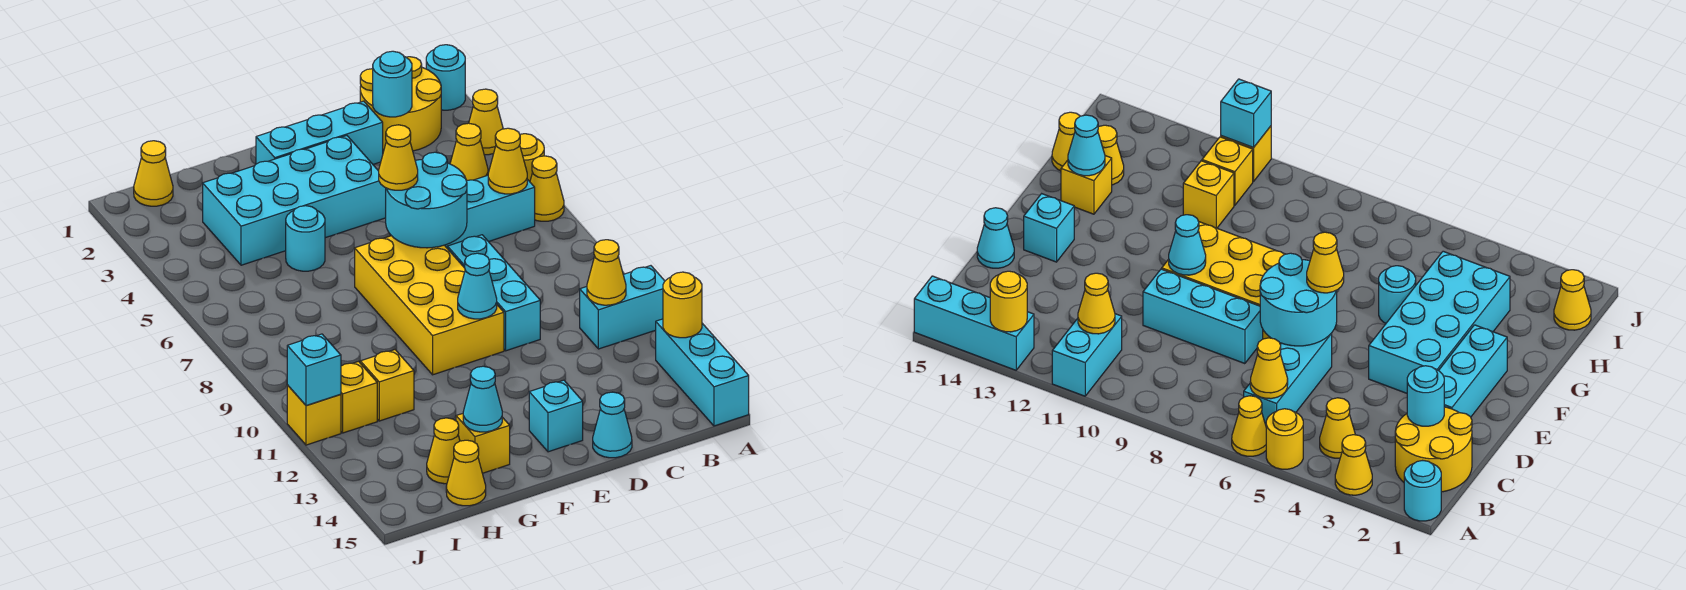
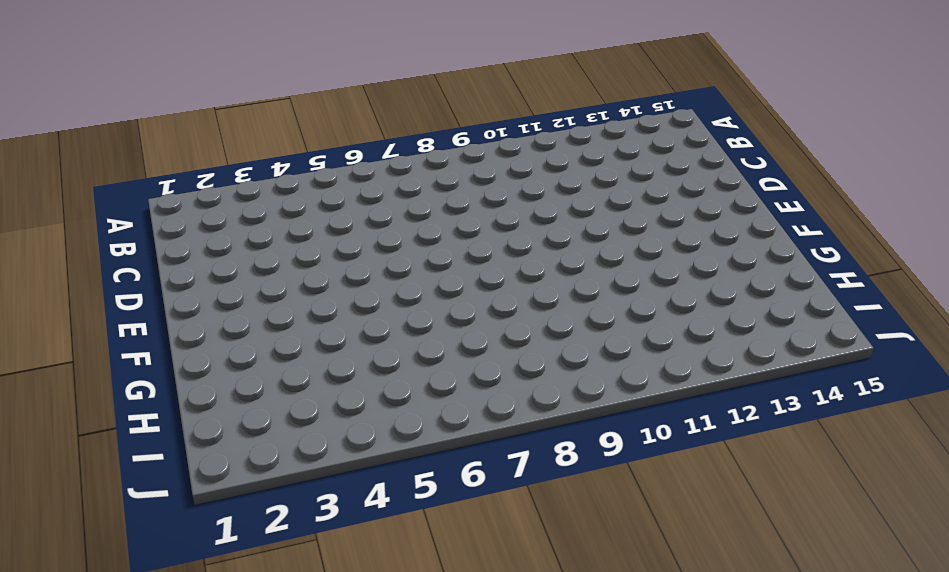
none -> cyan round brick A1 level 1
none -> yellow cone A3 level 1
none -> yellow round brick A5 level 1
none -> yellow cone A6 level 1

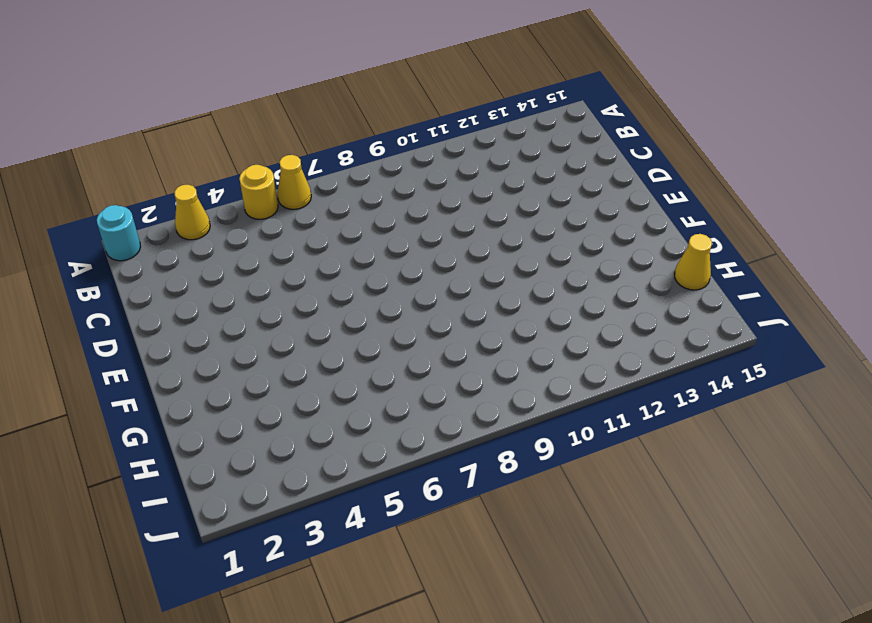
none -> cyan brick A11:B11 level 1
none -> cyan brick A13:A15 level 1
none -> yellow round brick B1:C2 level 1
none -> yellow cone B4 level 1

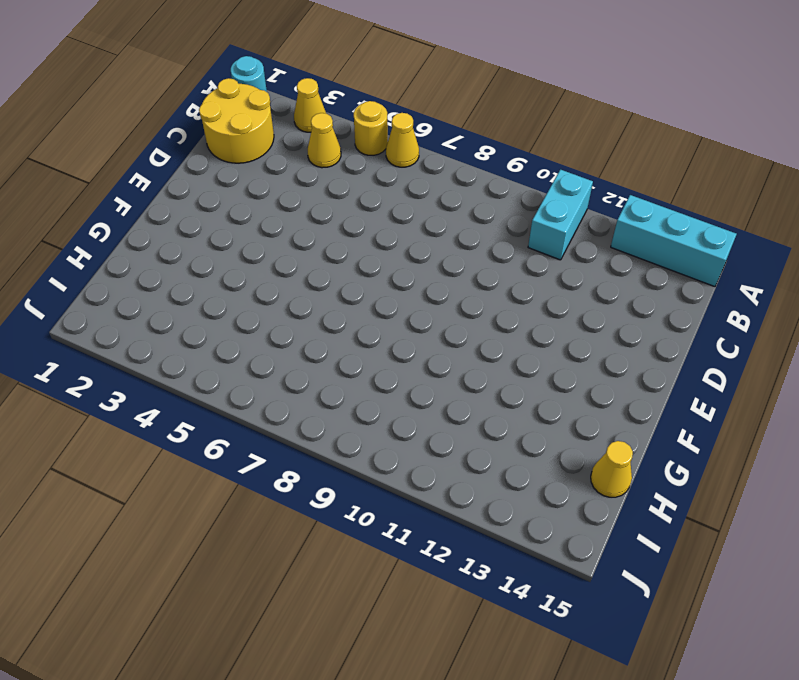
none -> cyan brick B6:D6 level 1
none -> cyan brick D2:F2 level 1
none -> cyan brick D8:D10 level 1
none -> cyan cone D15 level 1

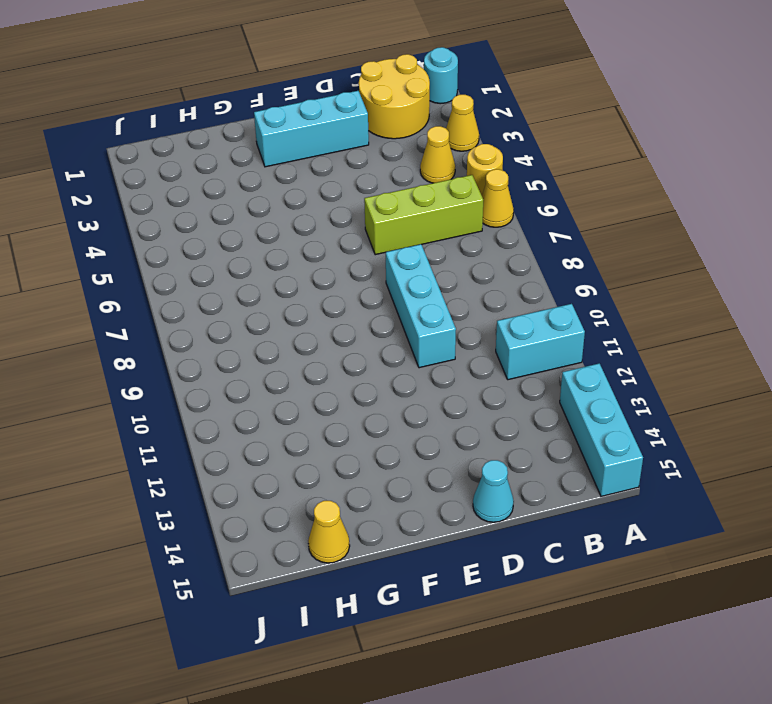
lime brick B6:D6 level 1 -> cyan brick B6:D6 level 1
none -> cyan brick E3:H4 level 1
none -> yellow brick E7:F10 level 1
none -> cyan brick E14 level 1
none -> cyan round brick G5 level 1

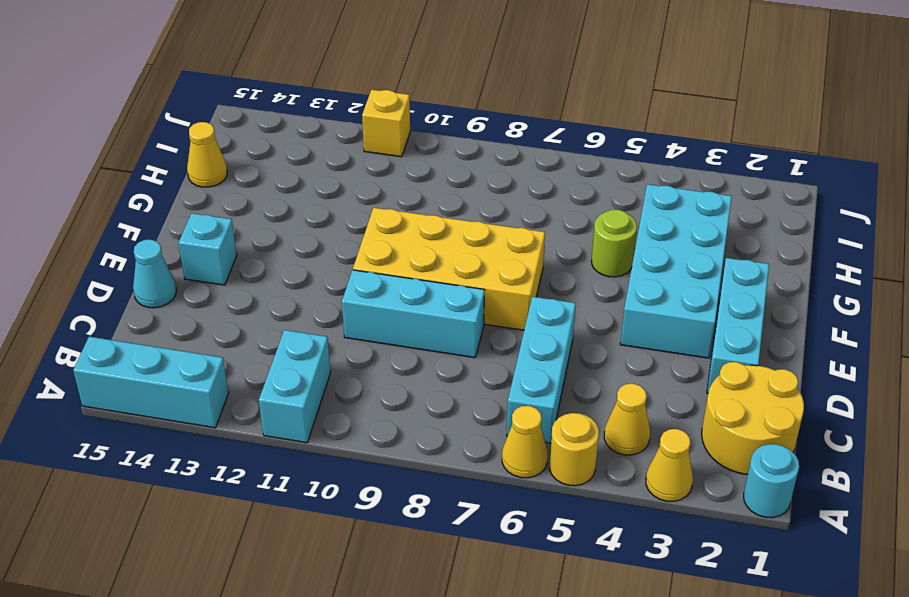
lime round brick G5 level 1 -> cyan round brick G5 level 1
none -> yellow brick G14 level 1
none -> yellow brick H11 level 1
none -> yellow cone H14 level 1
none -> yellow cone I1 level 1

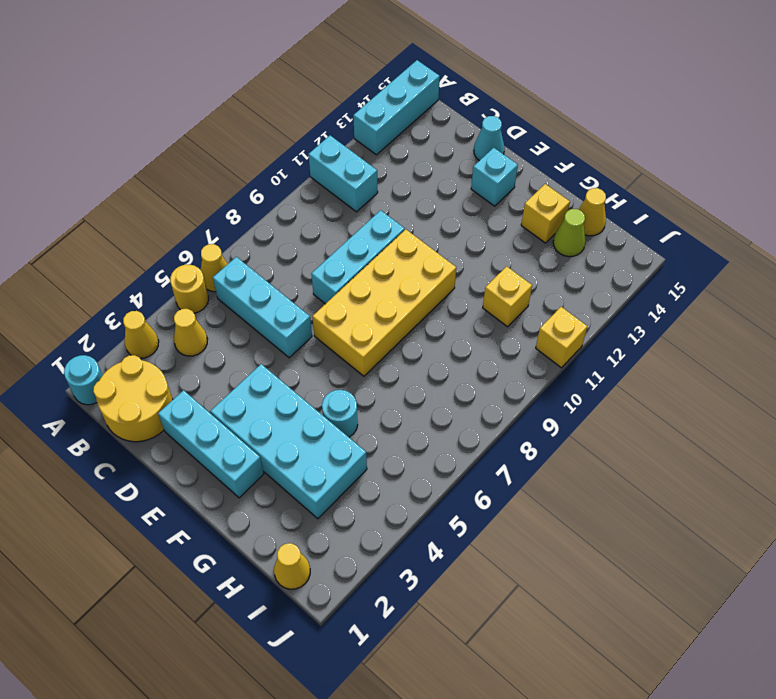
lime cone H14 level 1 -> yellow cone H14 level 1
none -> yellow brick I11 level 1
none -> yellow round brick A13 level 2
none -> yellow cone B6 level 2
none -> yellow cone B11 level 2

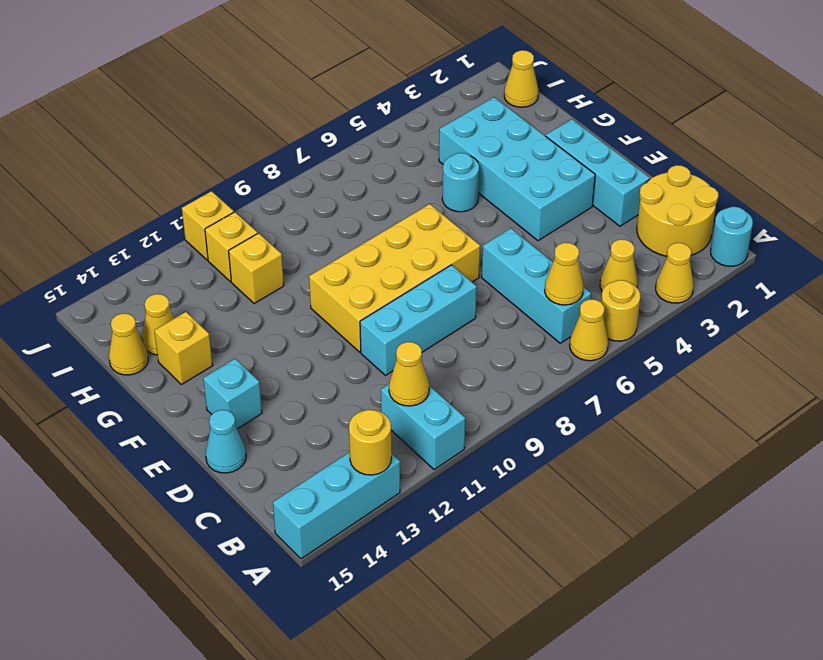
none -> cyan round brick C2 level 2
none -> cyan round brick D6:E7 level 2
none -> cyan cone E10 level 2
none -> cyan cone G14 level 2

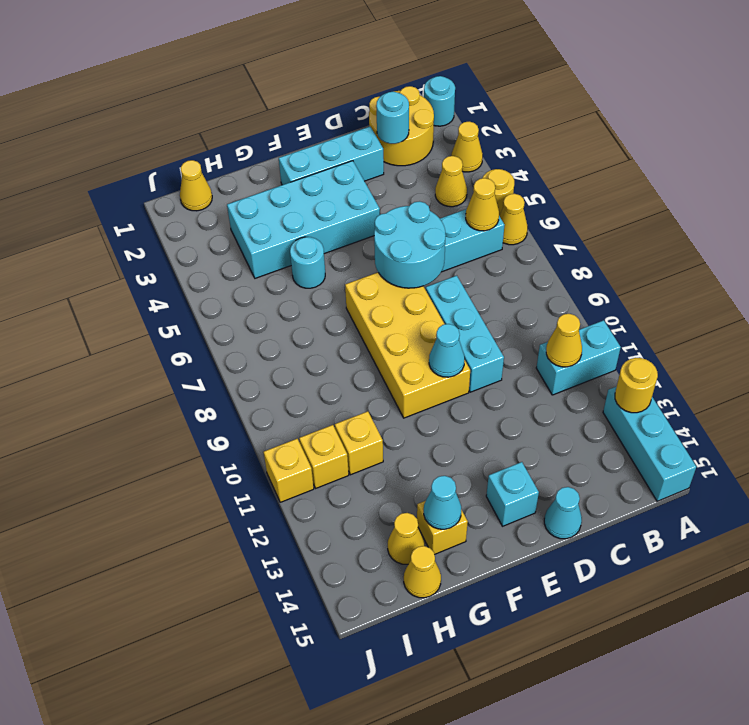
none -> cyan brick J11 level 2
none -> yellow cone E6 level 3

